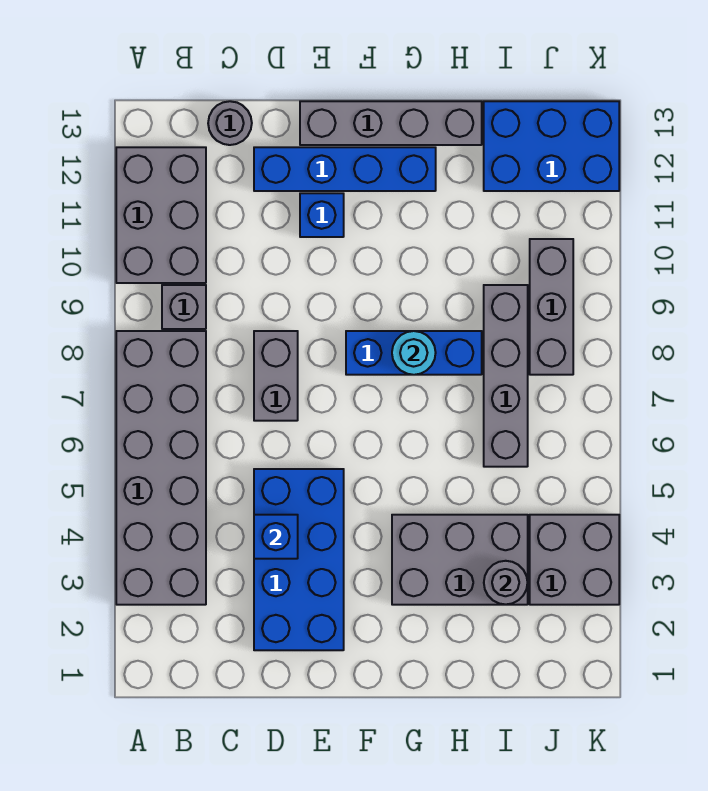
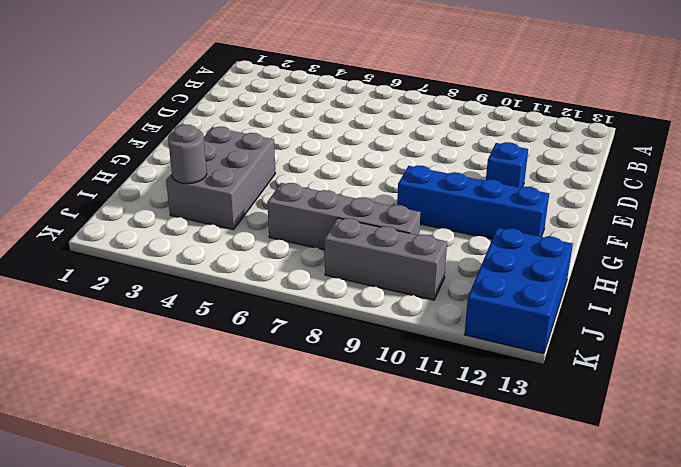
blue brick G9:G12 level 1 -> blue brick D12:G12 level 1
none -> grey brick A3:B8 level 1
none -> grey brick A10:B12 level 1
none -> grey brick B9 level 1

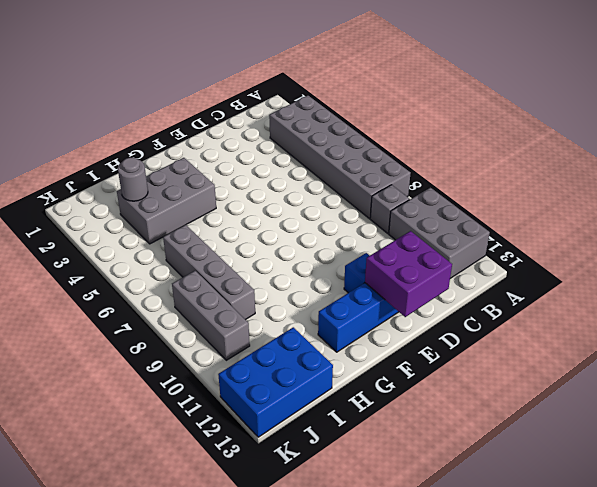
purple brick D12:E13 level 2 -> none
none -> grey round brick C13 level 1
none -> blue brick D2:E5 level 1
none -> grey brick D7:D8 level 1

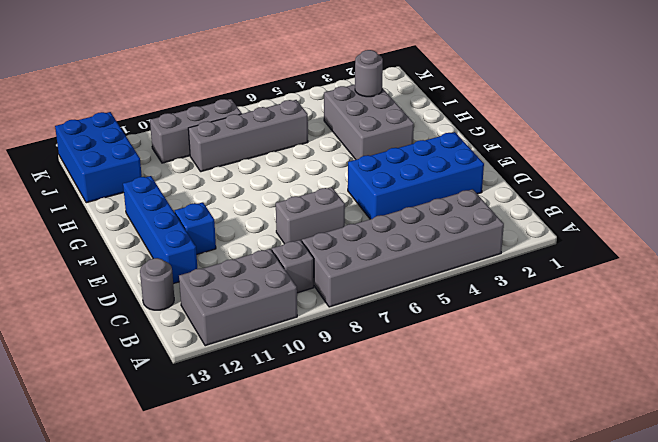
none -> grey brick E13:H13 level 1
none -> blue brick F8:H8 level 1
none -> grey brick J3:K4 level 1

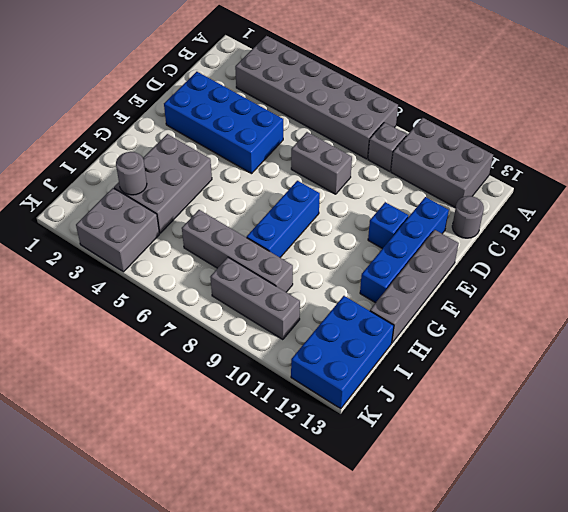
none -> blue brick D4 level 2
none -> cyan round brick G8 level 2

